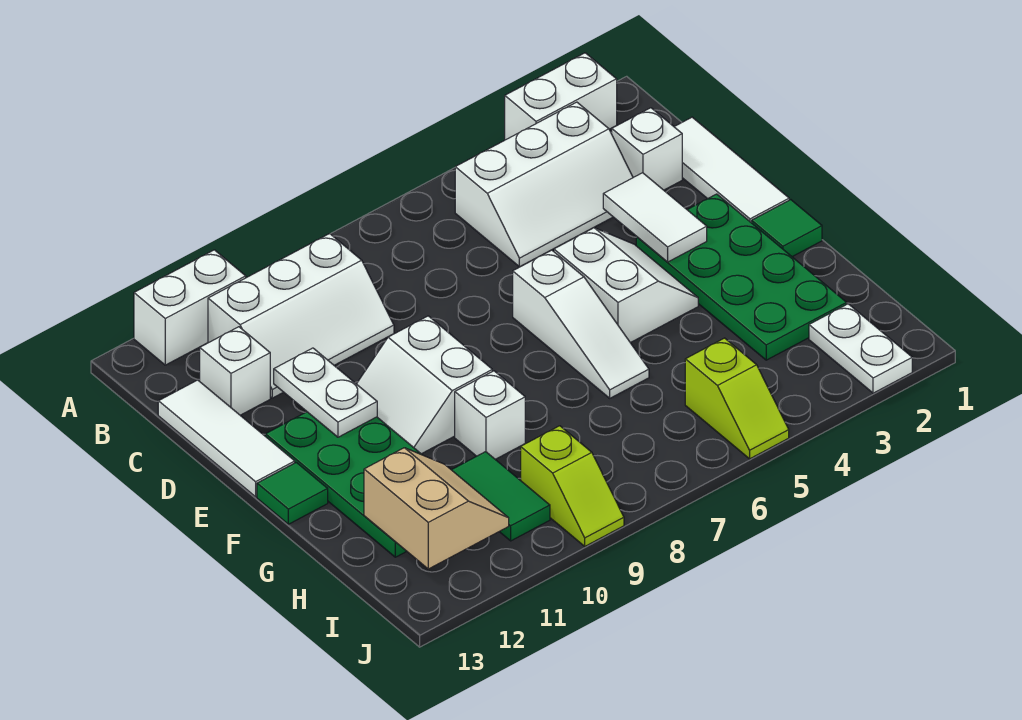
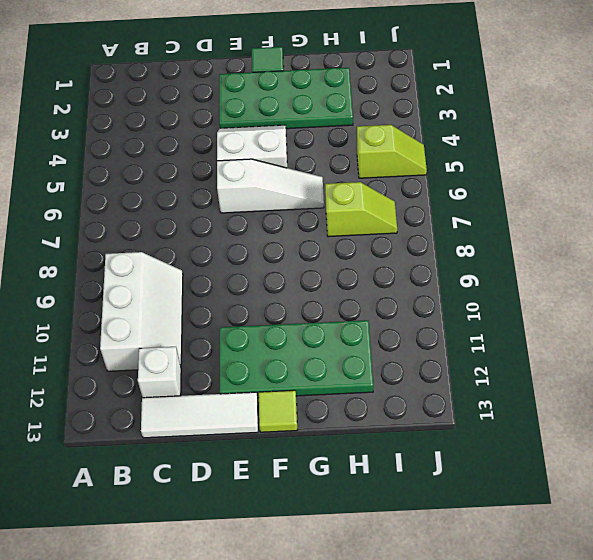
lime tile F13 level 1 -> green tile F13 level 1
lime slope H7:I7 level 1 top H -> lime slope I9:J9 level 1 top I
none -> white brick A2:A3 level 1
none -> white brick A11:A12 level 1
none -> white slope B3:C5 level 1 top B

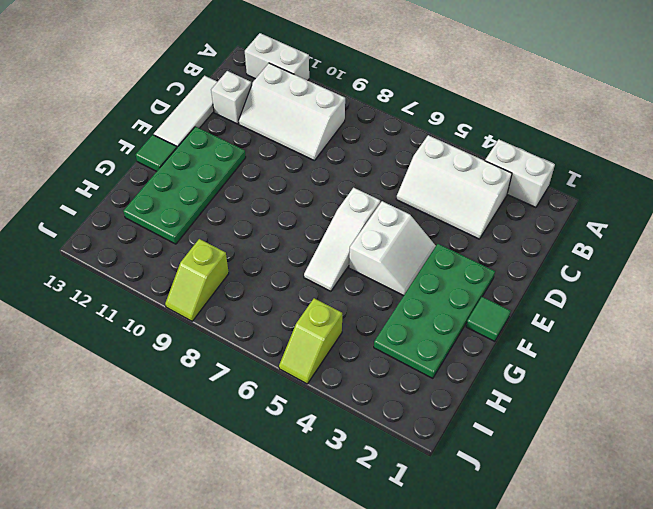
none -> white tile C1:E1 level 1
none -> white brick C2 level 1
none -> white slope E9:F10 level 1 top 9

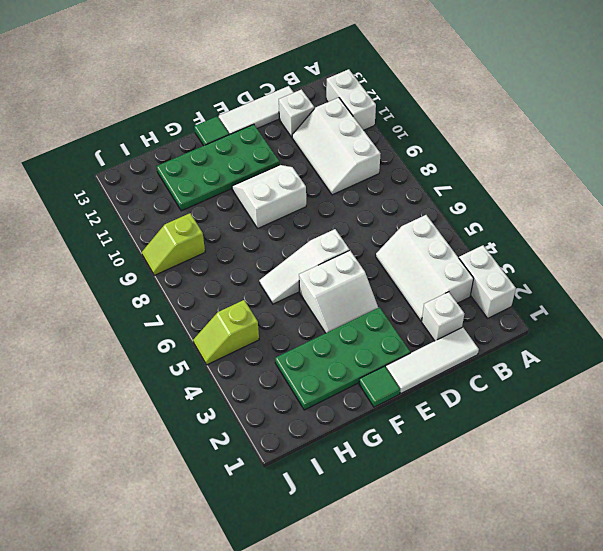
none -> white brick G9 level 1
none -> green tile H10:I10 level 1
none -> white plate I2:J2 level 1

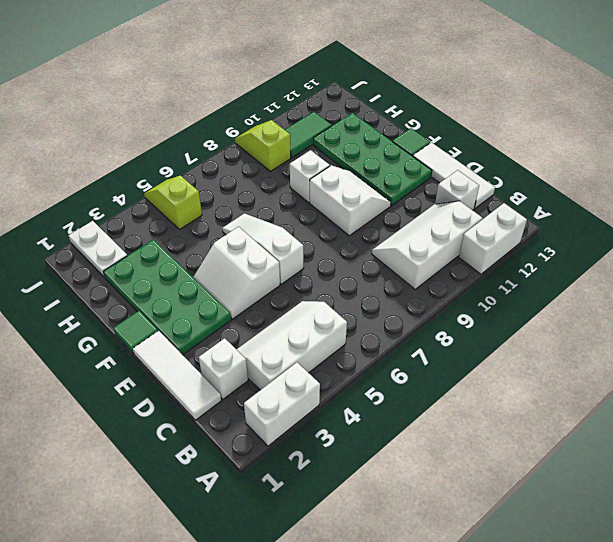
green tile I10:I11 level 1 -> green tile H10:I10 level 1
none -> white tile D3:E3 level 2
none -> white plate D11:E11 level 2
none -> tan slope H11:I12 level 2 top 12

